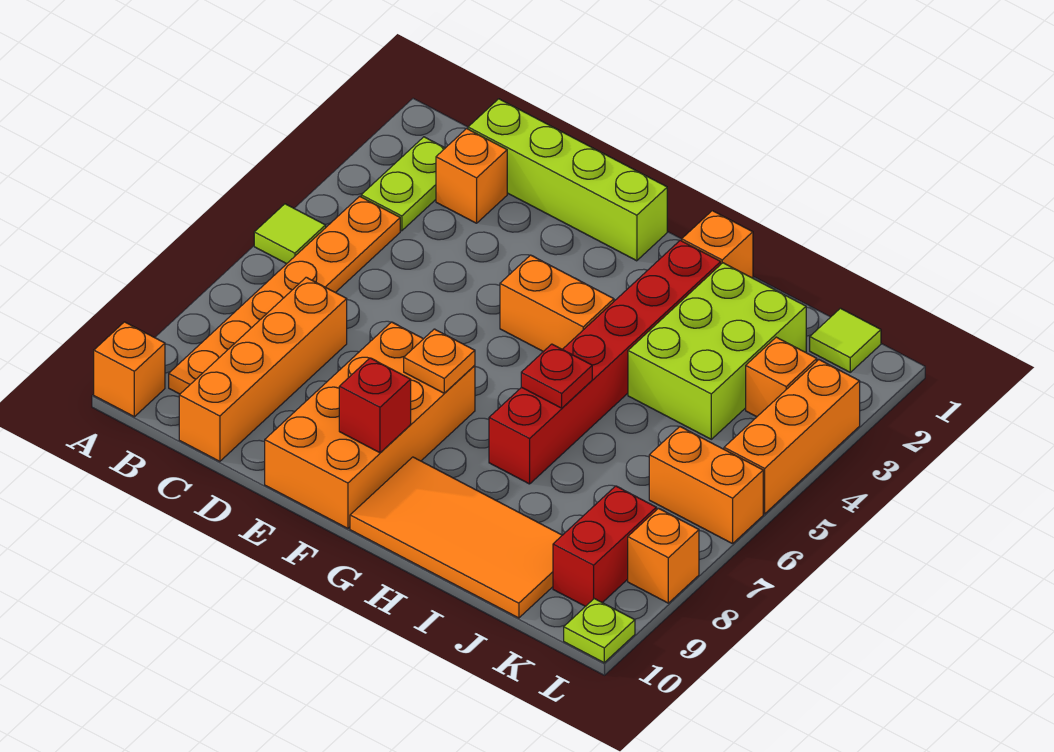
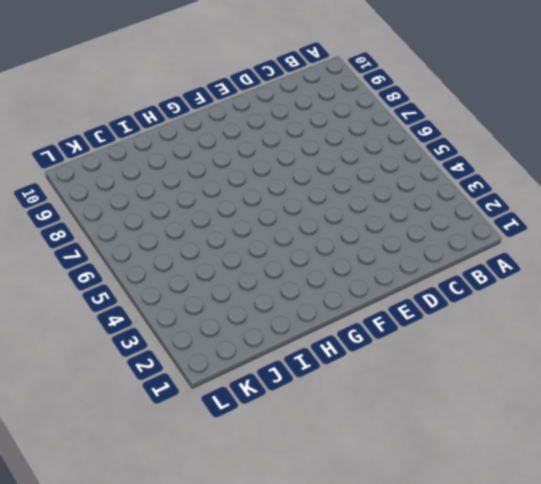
none -> lime tile A5 level 1
none -> orange brick A10 level 1
none -> lime plate B2:B3 level 1

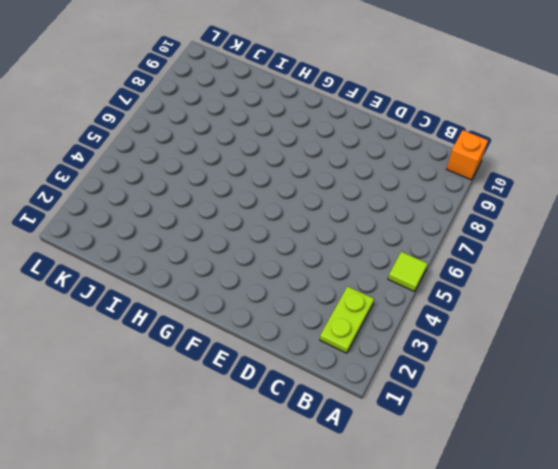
none -> orange plate B4:B9 level 1
none -> lime brick C1:F1 level 1
none -> orange brick C2 level 1

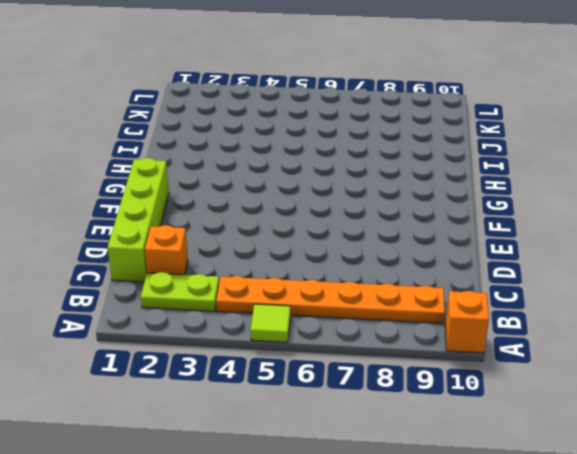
none -> orange brick C7:C10 level 1
none -> orange brick E7:F10 level 1
none -> orange brick F4:G4 level 1

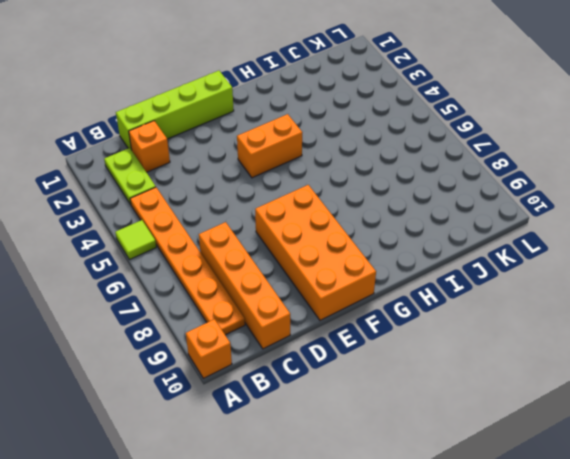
none -> orange tile G9:J10 level 1
none -> orange brick H1 level 1
none -> red brick H2:H7 level 1

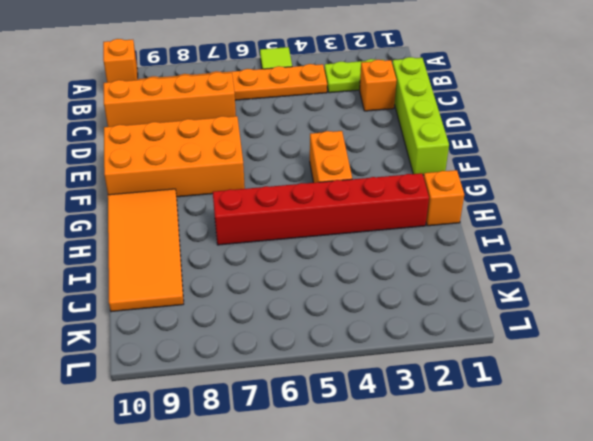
none -> lime brick I2:J4 level 1
none -> lime tile K1 level 1
none -> orange brick K3 level 1

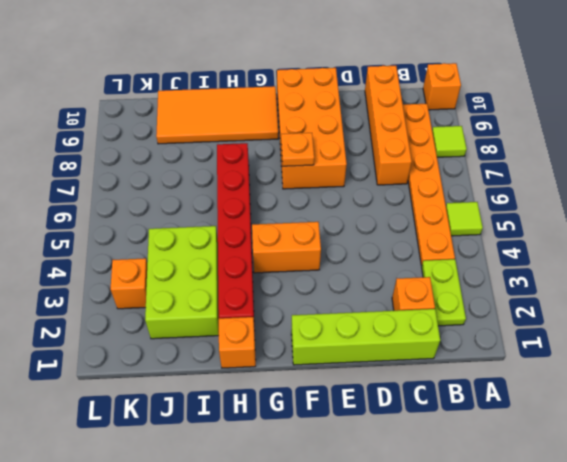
lime tile A8 level 1 -> lime tile K1 level 1
none -> orange brick K6:L6 level 1
none -> red brick K8:K9 level 1
none -> orange brick L3:L5 level 1

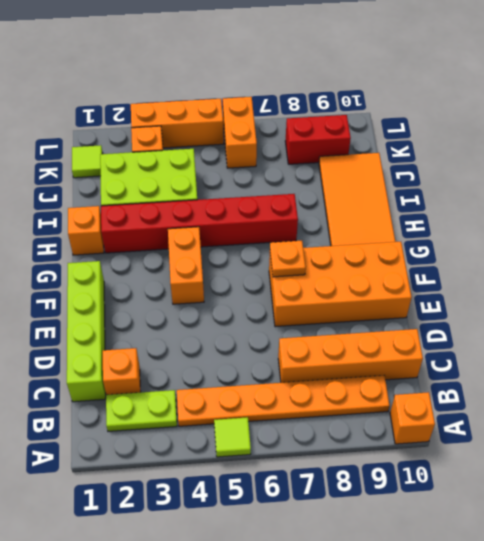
none -> orange brick L8 level 1
none -> lime plate L10 level 1
none -> red brick F9 level 2

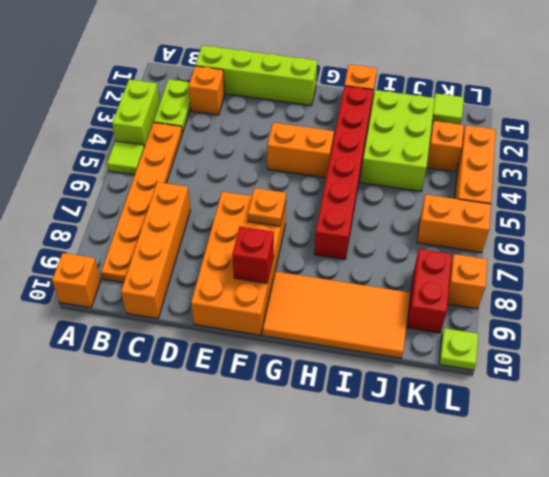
lime brick A3:A4 level 1 -> none
none -> red plate H6 level 2

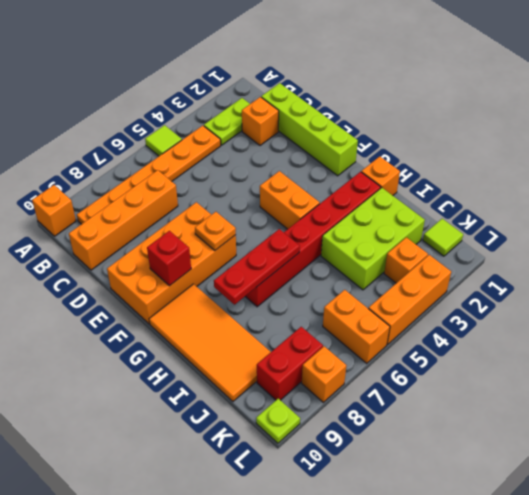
red plate H6:H8 level 2 -> red plate H6 level 2

